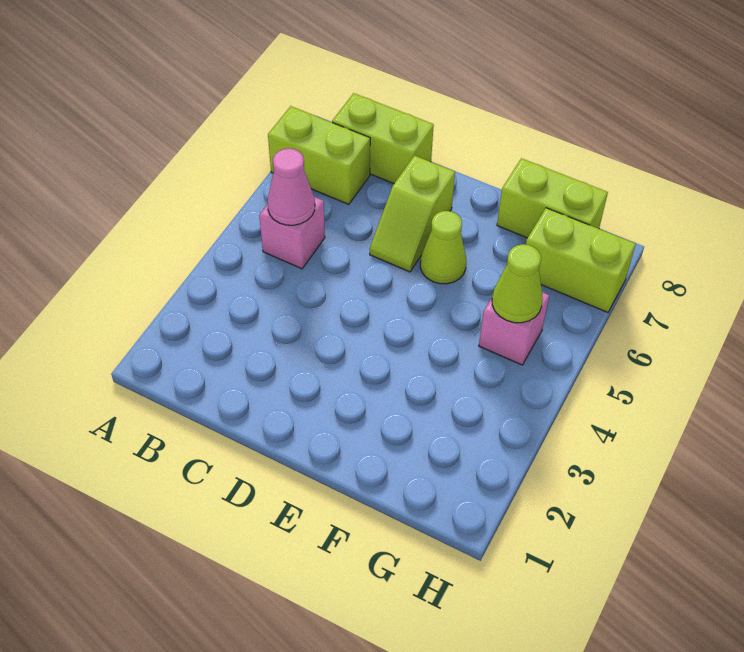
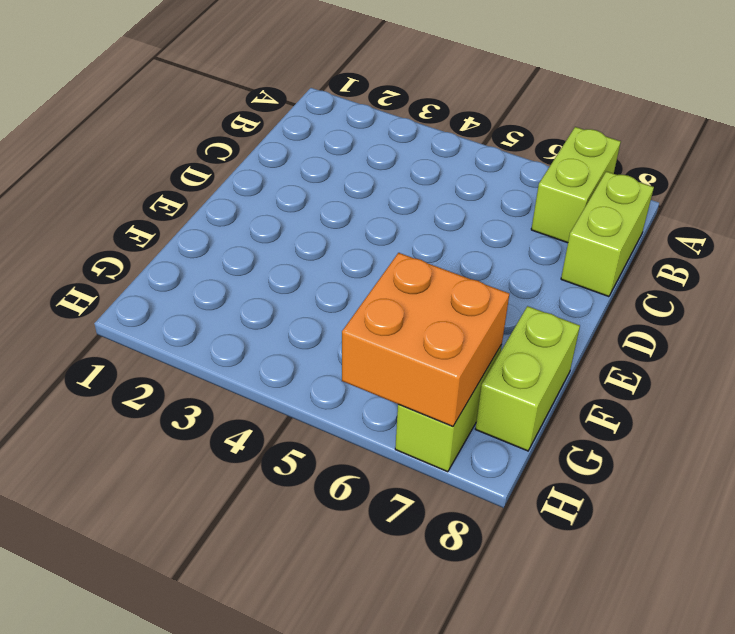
orange brick G6:H7 level 2 -> none
none -> pink brick B5 level 1
none -> lime slope D6:D7 level 1 top 7

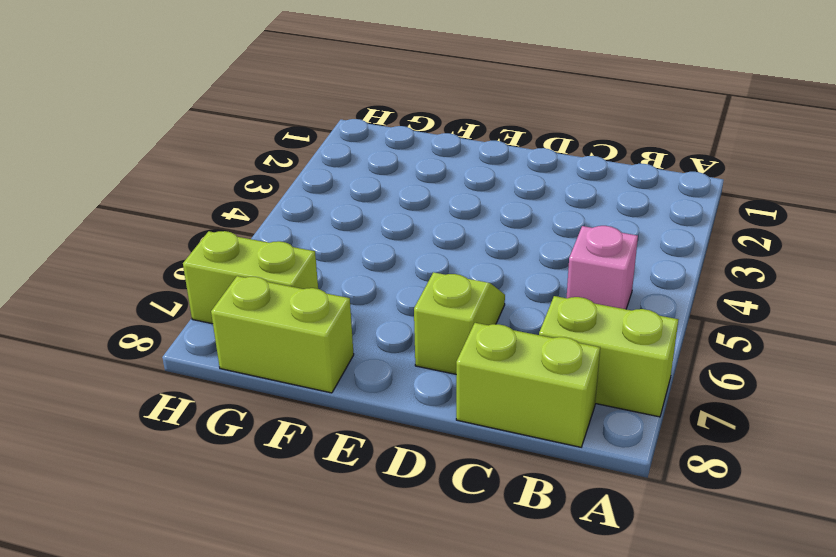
none -> lime cone E6 level 1
none -> pink brick G5 level 1

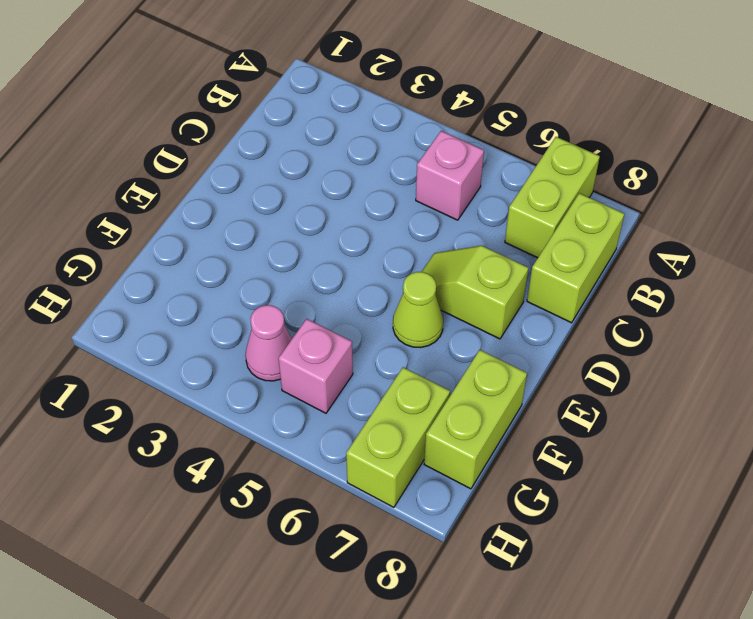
pink cone G4 level 1 -> pink cone B5 level 2
none -> lime cone G5 level 2

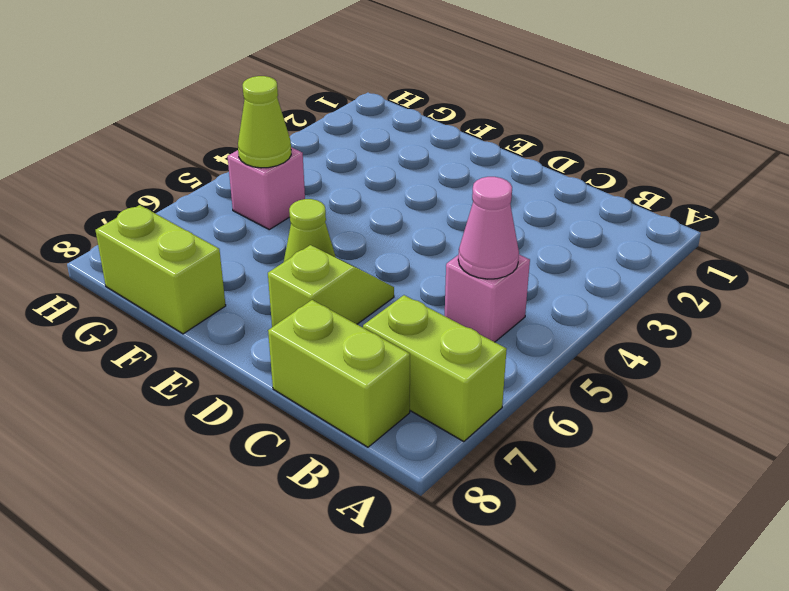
none -> lime brick G7:H7 level 1

